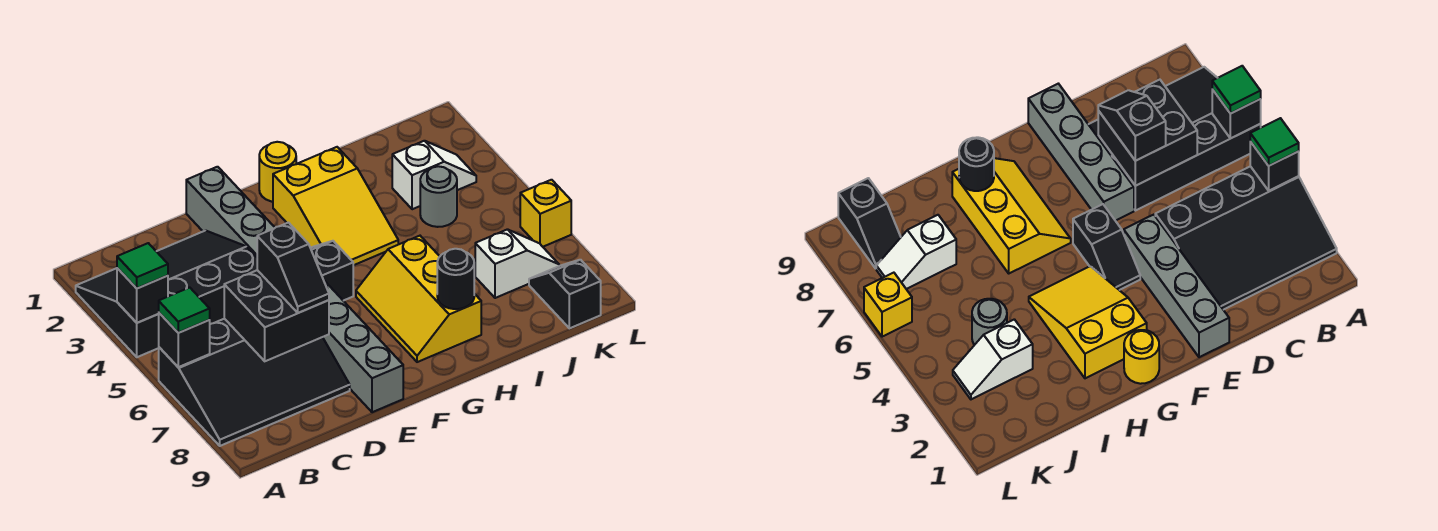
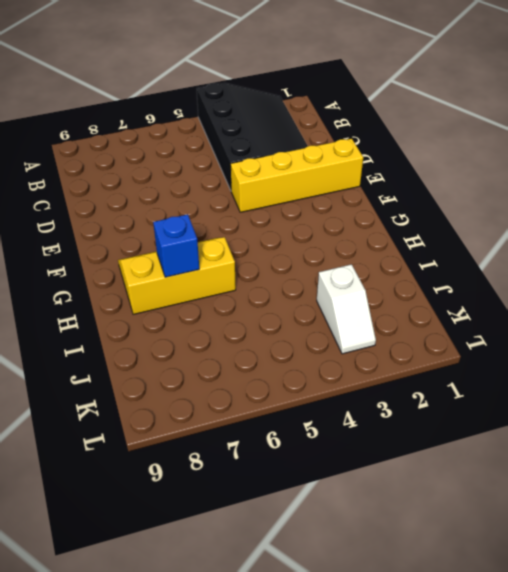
yellow brick E1:E4 level 1 -> grey brick E1:E4 level 1
blue brick H7 level 2 -> none
none -> black slope A6:D8 level 1 top 6
none -> grey brick E6:E9 level 1
none -> black slope F4:F5 level 1 top 5

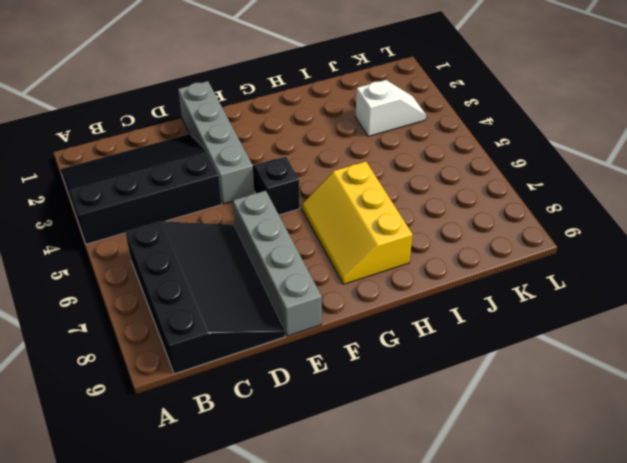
black slope B6:D9 level 1 top B -> black slope A6:D8 level 1 top 6
none -> yellow round brick G1 level 1
none -> yellow slope G2:H4 level 1 top 2
none -> grey round brick J4 level 1

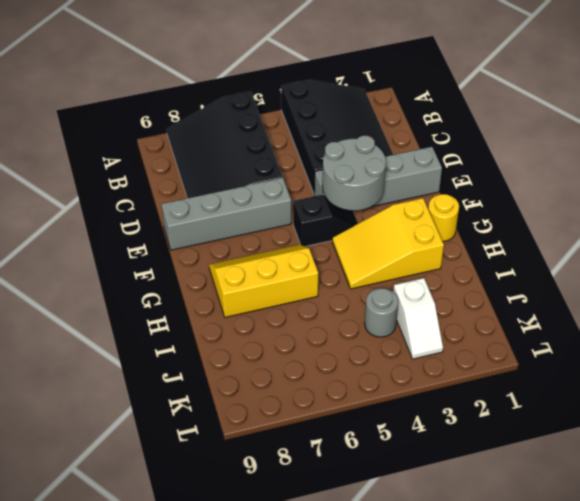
grey round brick E3:F4 level 2 -> none
none -> white slope J7:K7 level 1 top J
none -> black slope K8:K9 level 1 top 9
none -> yellow brick L6 level 1

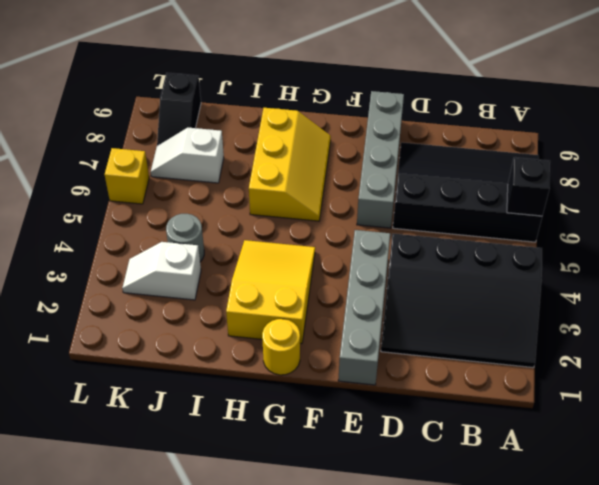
none -> black slope F4:F5 level 1 top 5
none -> black brick A4 level 2
none -> black brick C6:D7 level 2

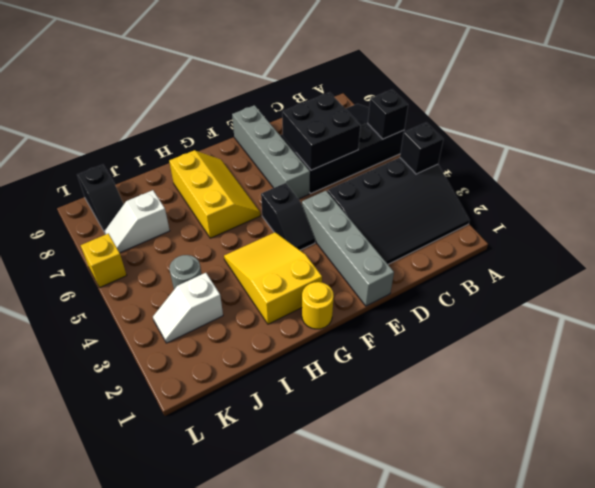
none -> black round brick H8 level 2
none -> green tile A4 level 3
none -> green tile A6 level 3

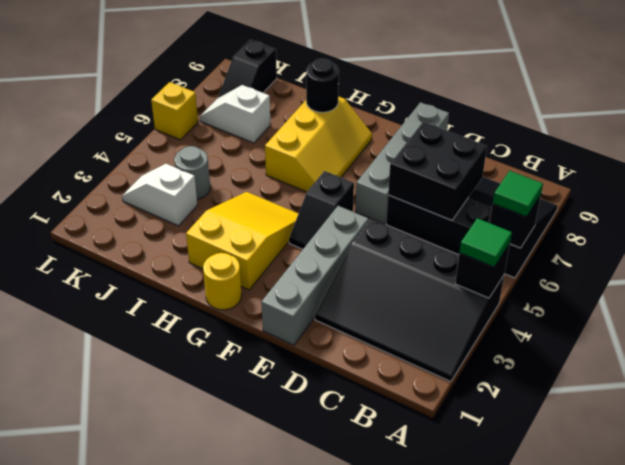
none -> black slope D6:D7 level 3 top 6

